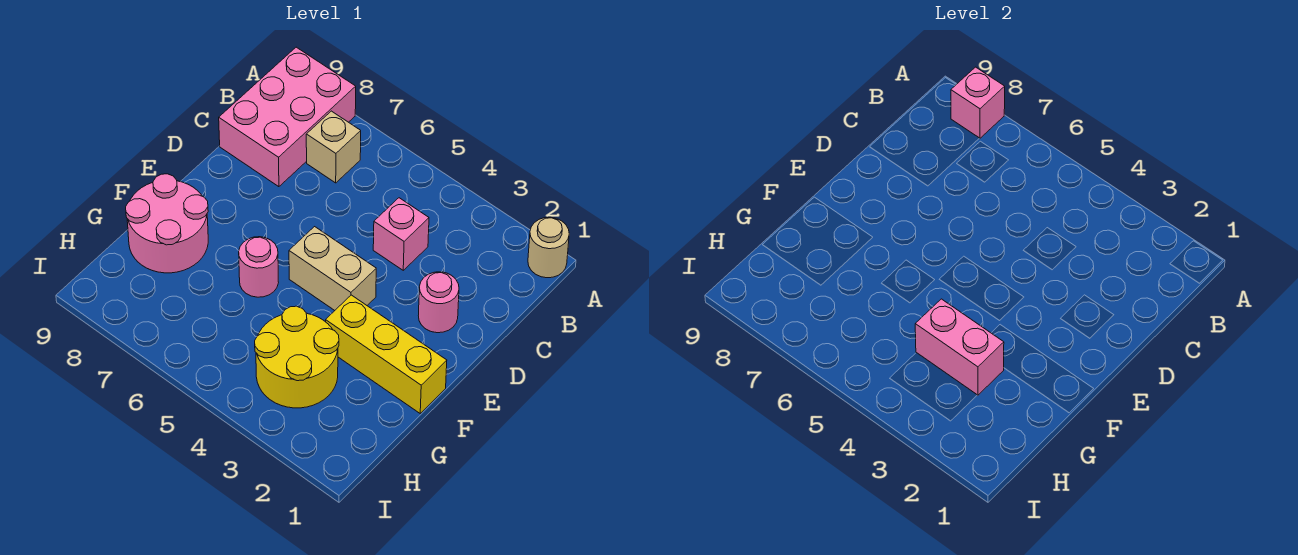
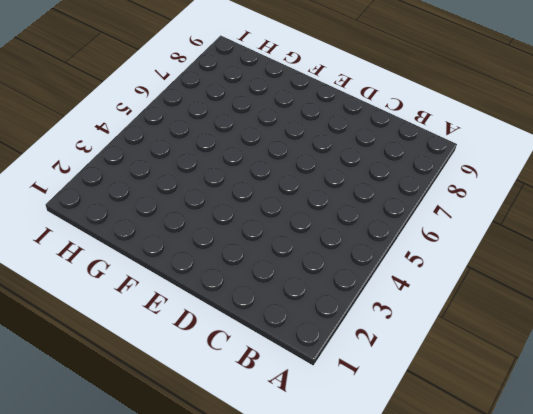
none -> tan round brick A1 level 1
none -> pink brick A8:C9 level 1
none -> tan brick B7 level 1

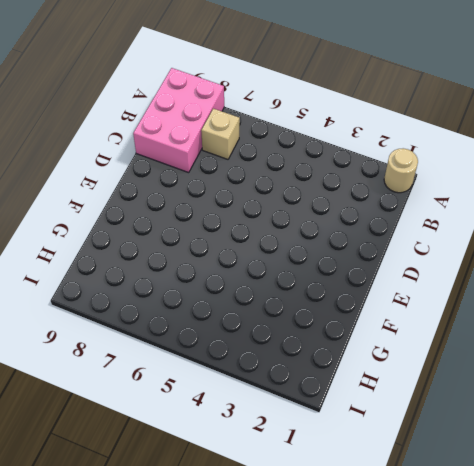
none -> pink brick C4 level 1
none -> pink round brick D2 level 1
none -> tan brick E4:E5 level 1

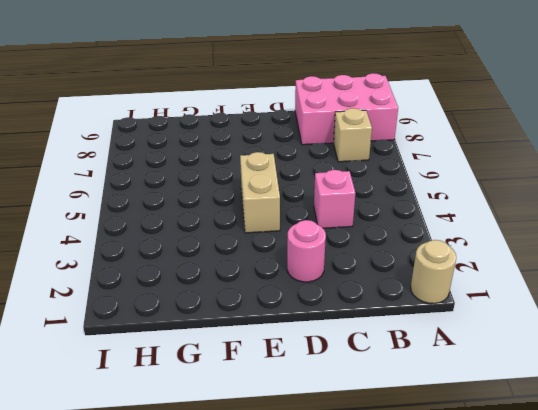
none -> yellow brick F1:F3 level 1
none -> pink round brick F6 level 1
none -> pink round brick F8:G9 level 1

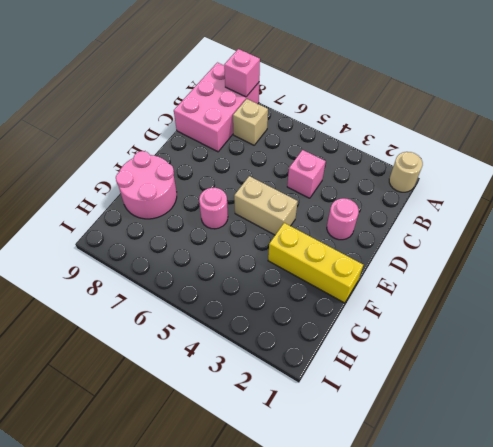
none -> yellow round brick G3:H4 level 1
none -> pink brick G3:G4 level 2

